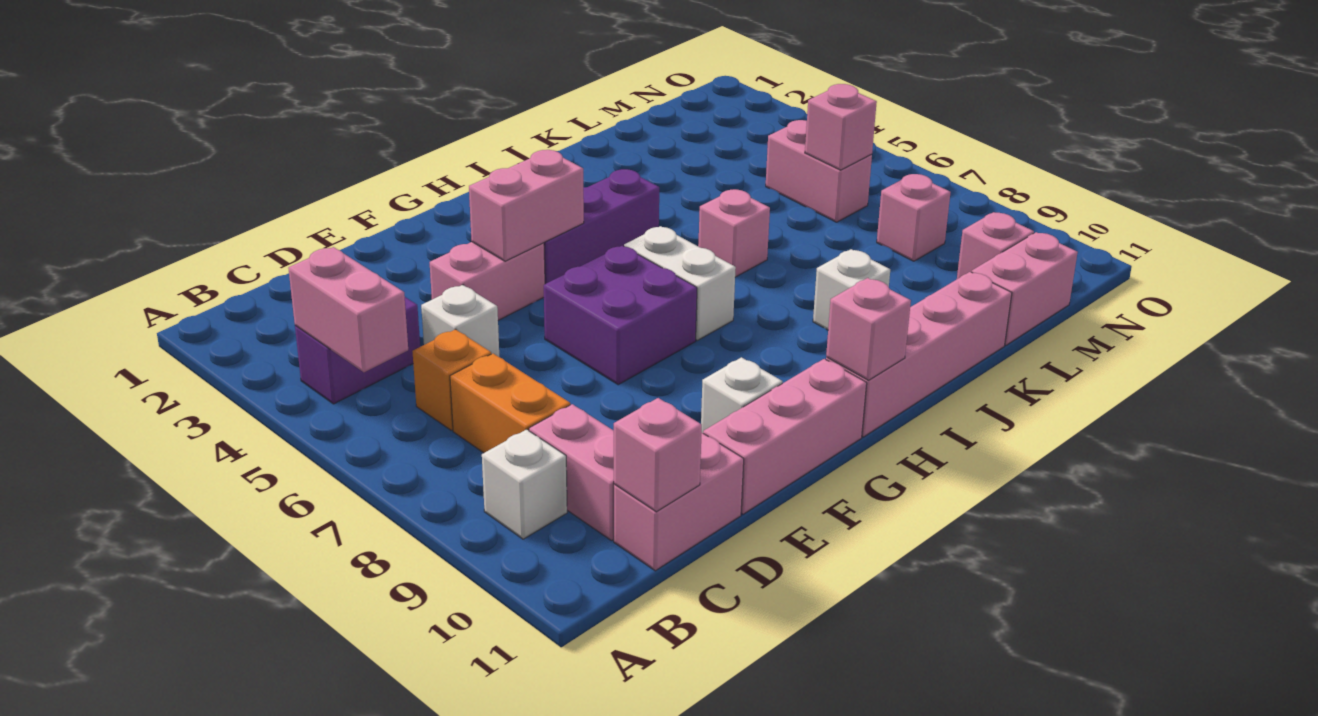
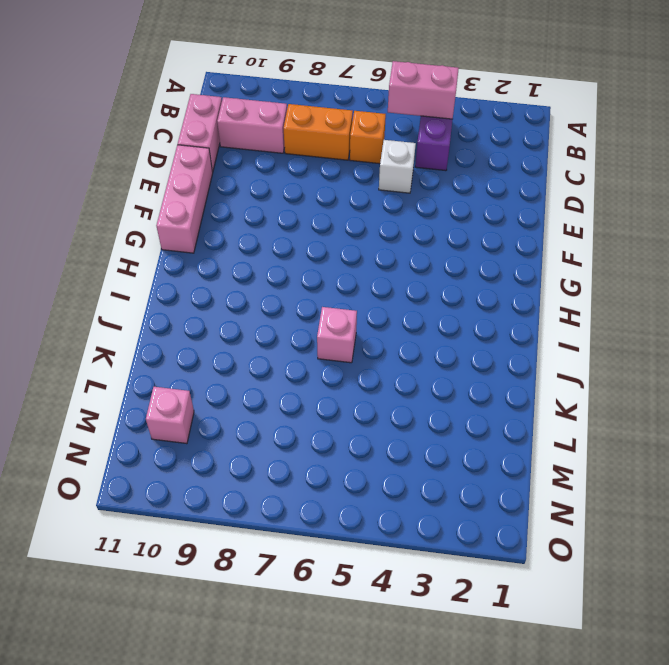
none -> white brick B9 level 1
none -> pink brick E4:F4 level 1
none -> purple brick F6:G7 level 1

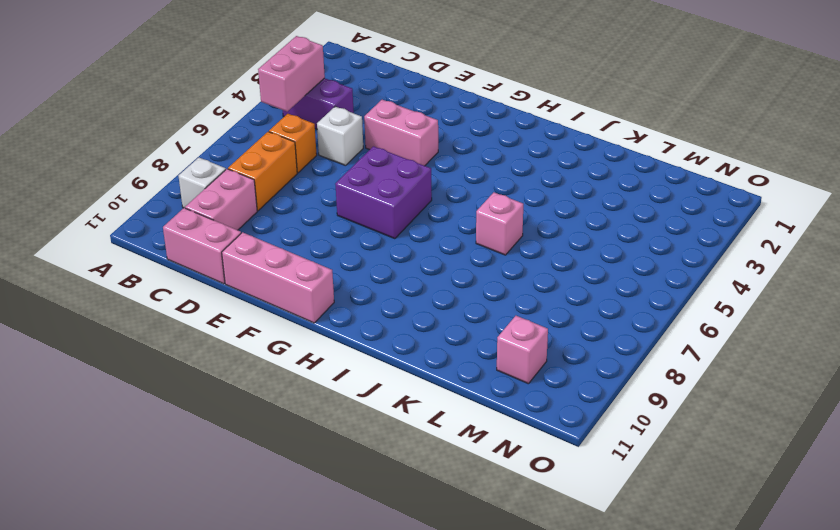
none -> white brick F10 level 1
none -> purple brick G4:I4 level 1
none -> white brick H6:H7 level 1

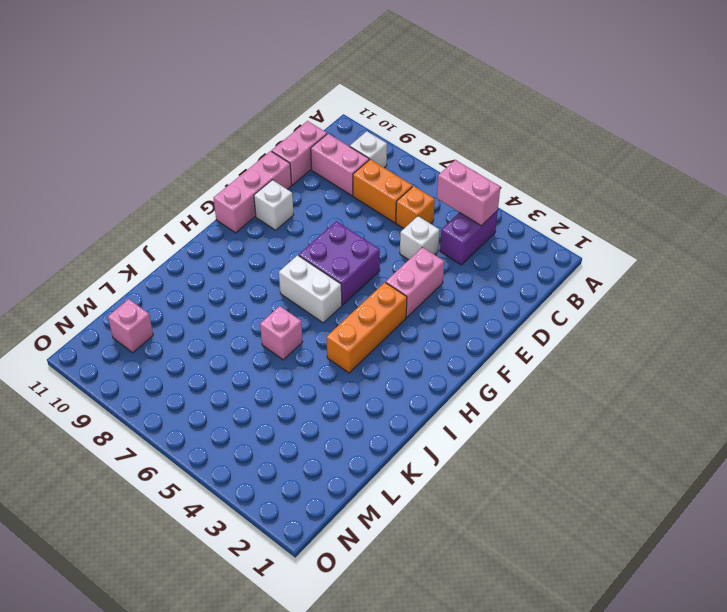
orange brick G4:I4 level 1 -> purple brick G4:I4 level 1
none -> pink brick H11:K11 level 1
none -> white brick J9 level 1
none -> pink brick L11:M11 level 1

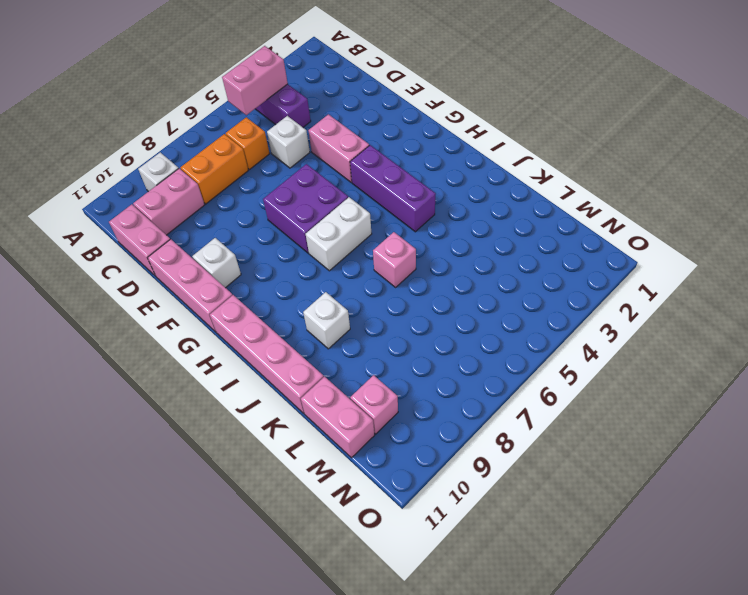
none -> pink brick M5:M6 level 1
none -> pink brick M8 level 1
none -> pink brick C11 level 2

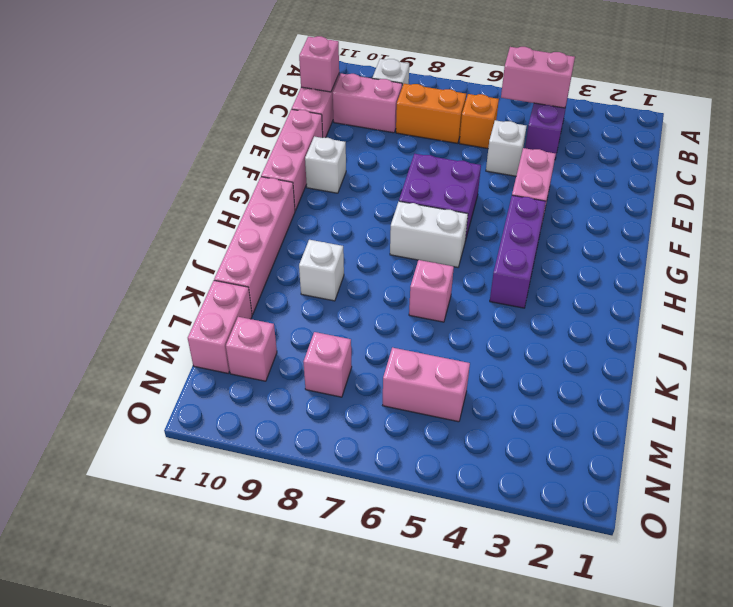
none -> pink brick F4:G4 level 2
none -> pink brick H11 level 2
none -> pink brick M6 level 2

